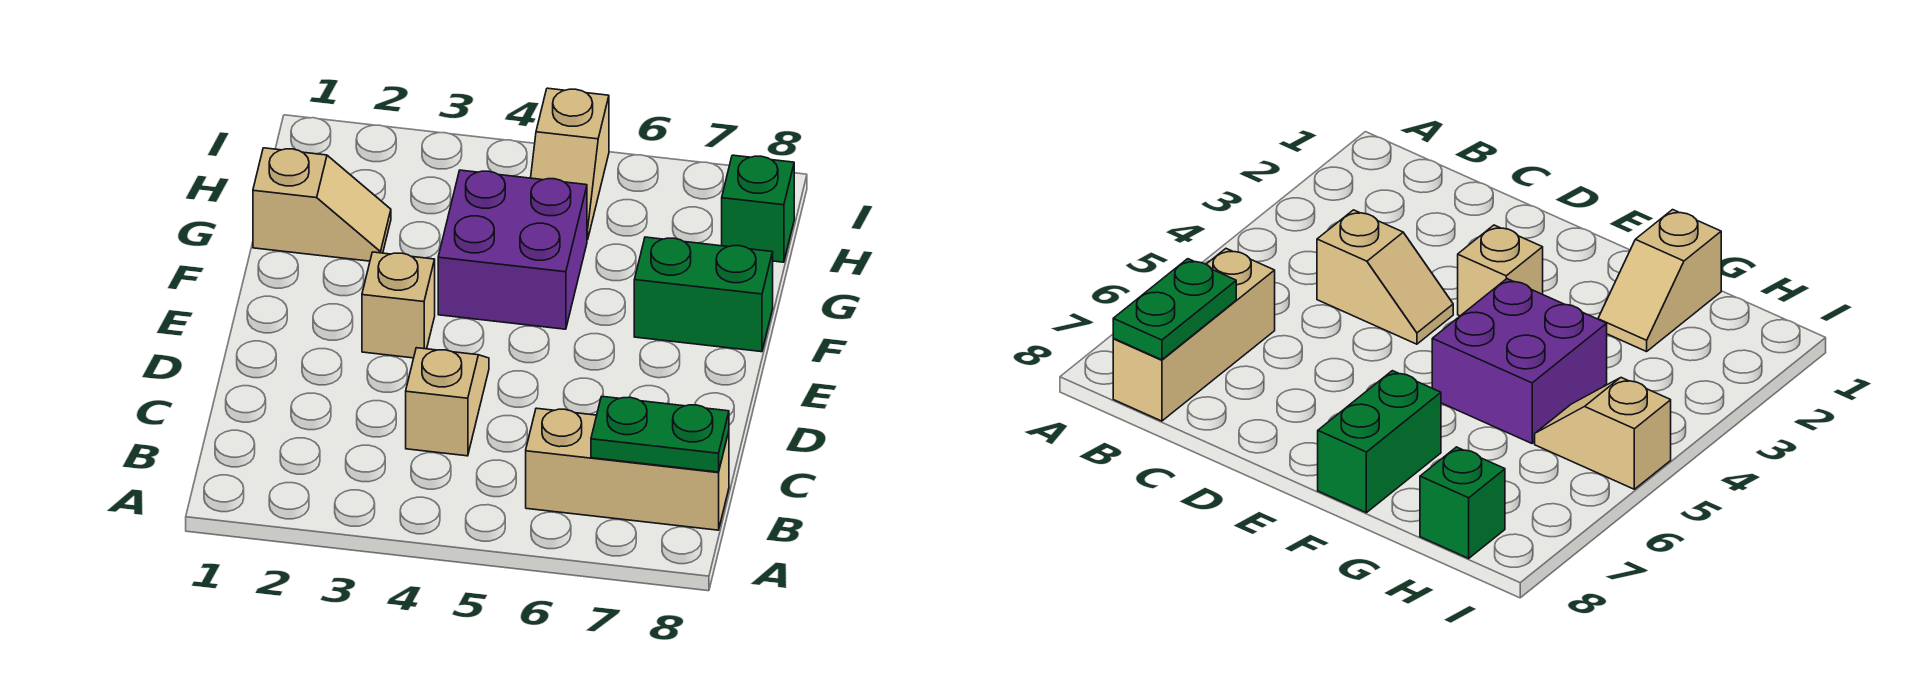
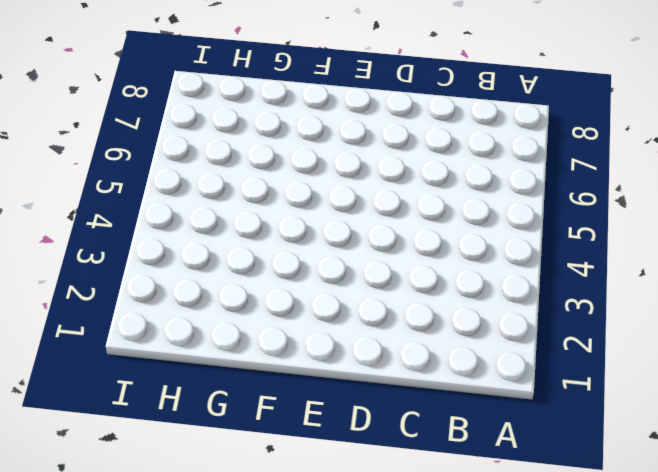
none -> tan brick B6:B8 level 1
none -> tan slope C4:D4 level 1 top C

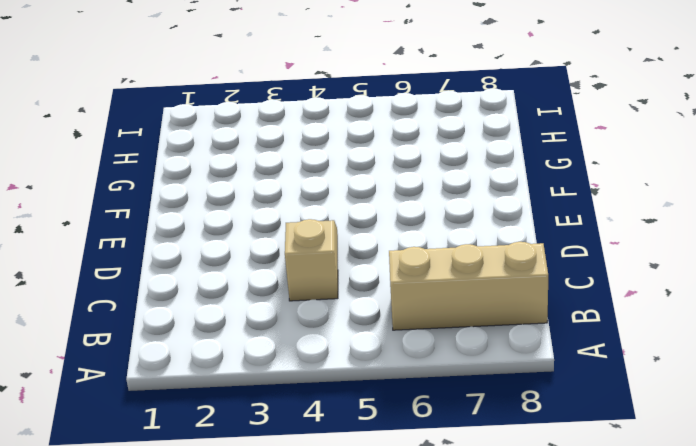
none -> tan brick E3 level 1
none -> purple brick F4:G5 level 1

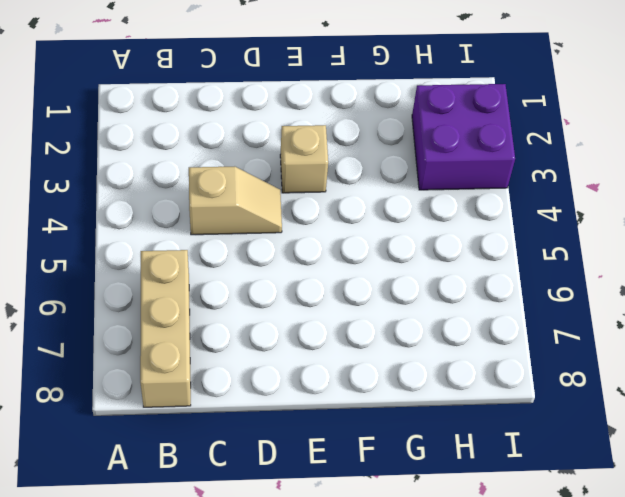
purple brick H2:I3 level 1 -> purple brick F4:G5 level 1
none -> green brick F7:F8 level 1
none -> tan slope G1:G2 level 1 top 1

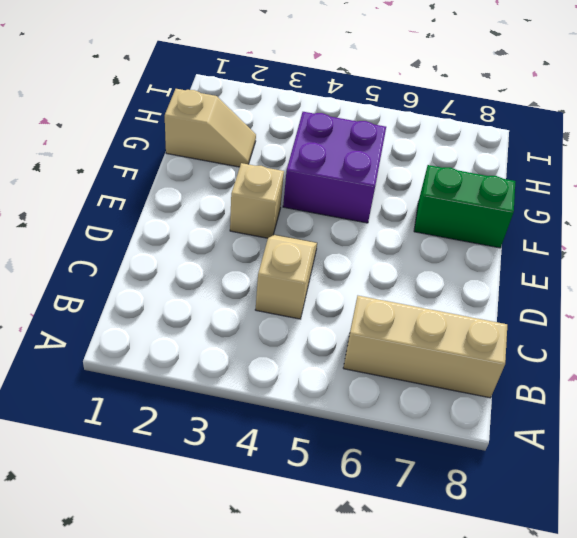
none -> tan slope H5:I5 level 1 top I
none -> green brick H8 level 1

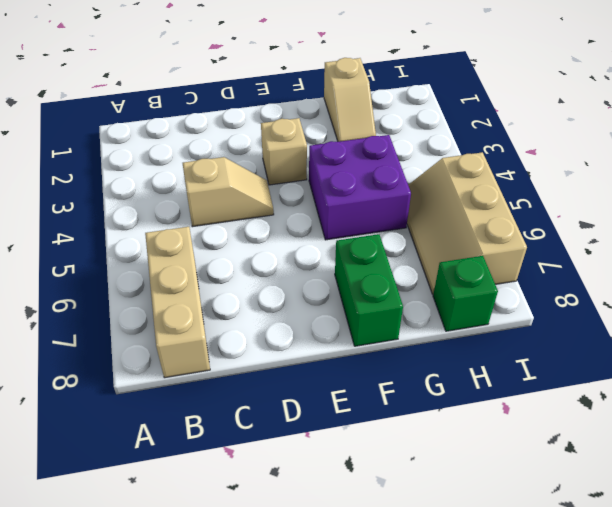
tan slope H5:I7 level 1 top I -> tan slope H5:I5 level 1 top I
none -> green plate B7:B8 level 2

